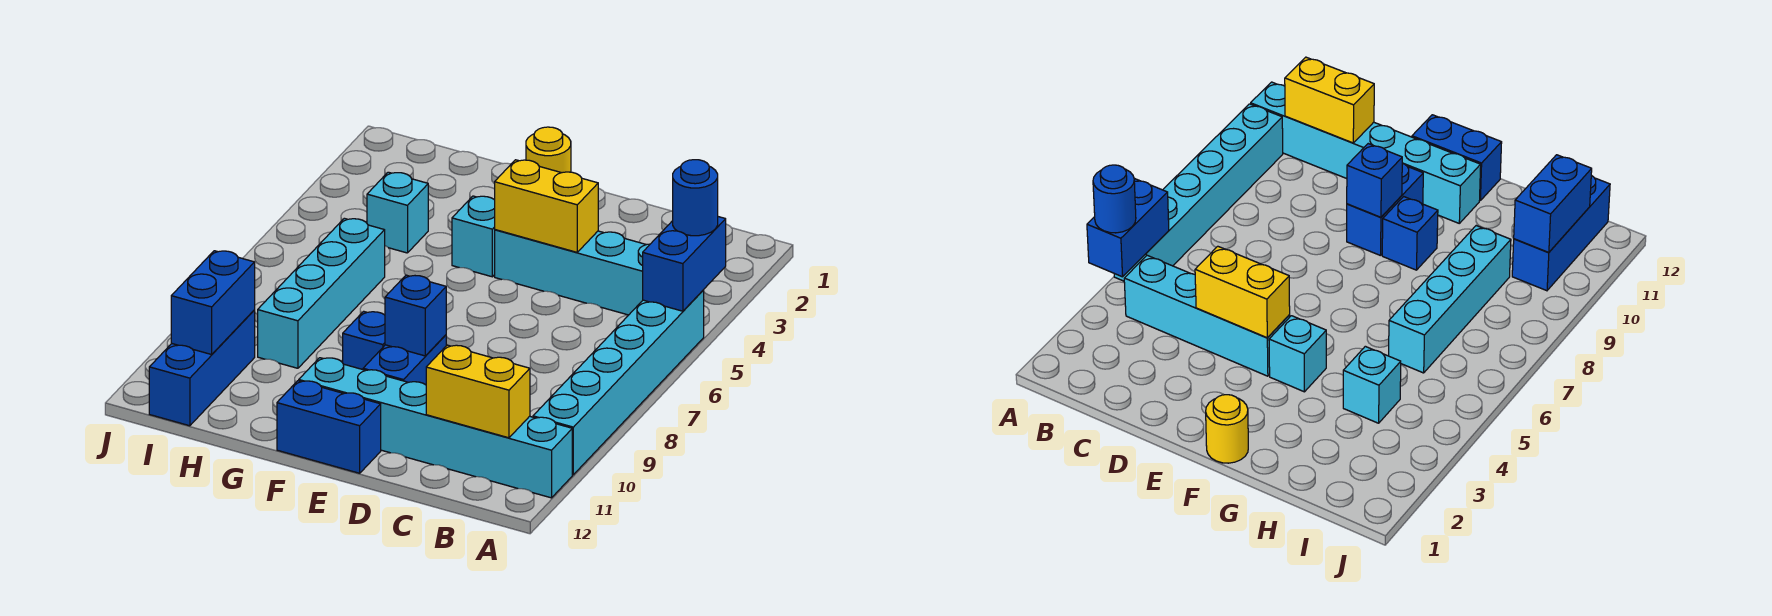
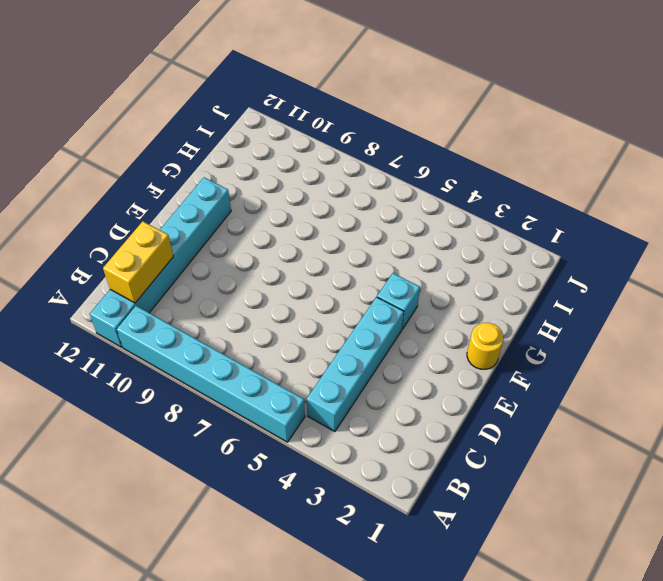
none -> blue brick E9:E10 level 1
none -> blue brick E12:F12 level 1
none -> blue brick F9 level 1

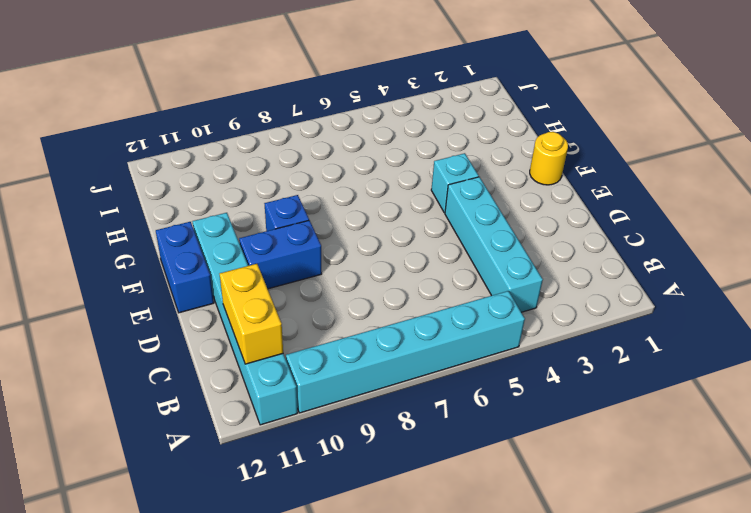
none -> cyan brick H4 level 1
none -> cyan brick H6:H9 level 1
none -> blue brick I10:I12 level 1

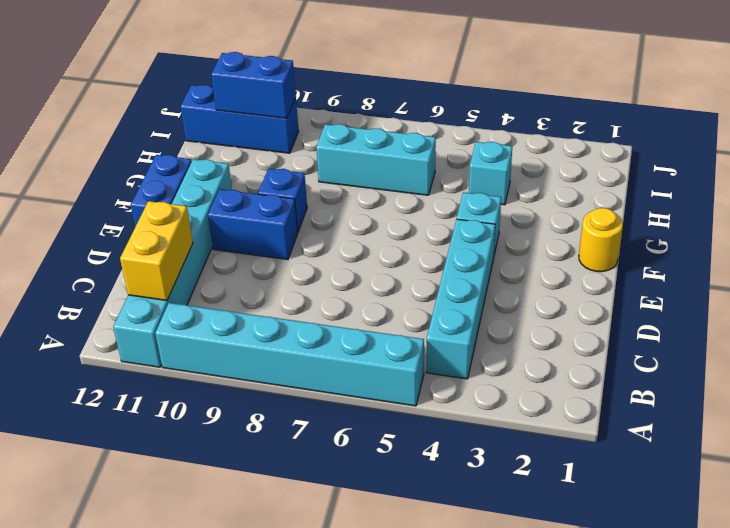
cyan brick H6:H8 level 1 -> cyan brick H6:H9 level 1
none -> blue brick A4:A5 level 2
none -> yellow brick D4:E4 level 2
none -> blue brick E9 level 2

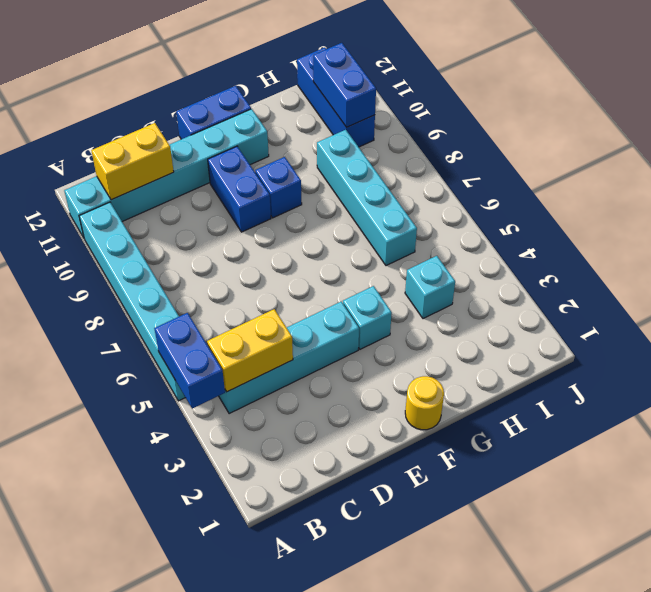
yellow brick B4:C4 level 2 -> yellow brick D4:E4 level 2
none -> blue brick E9 level 2
none -> blue round brick A4 level 3

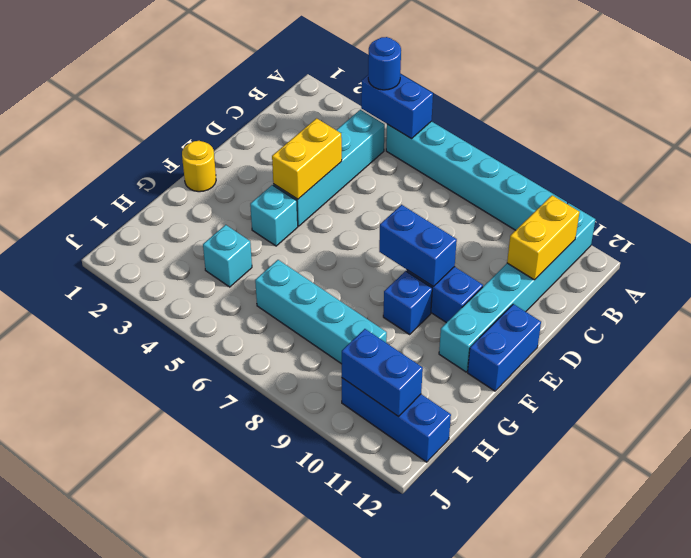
blue brick E8:E9 level 2 -> blue brick E9 level 2

